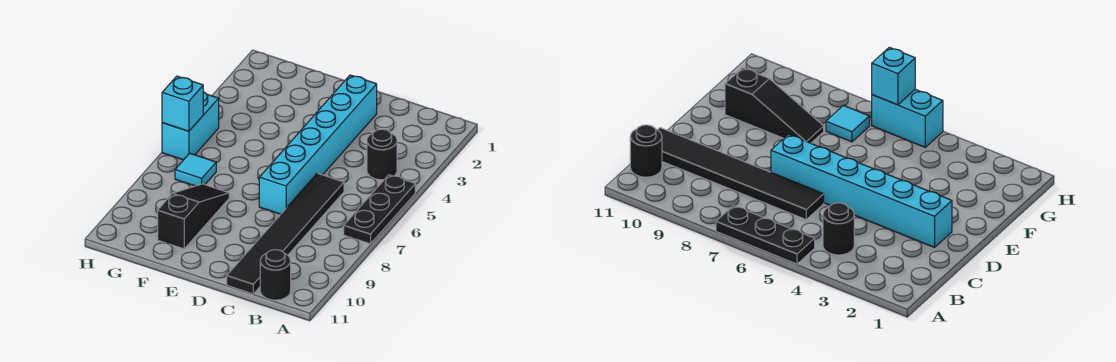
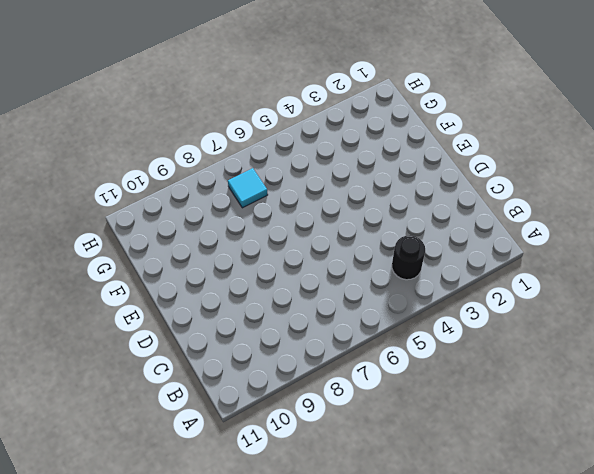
none -> black plate A5:A7 level 1
none -> black round brick B11 level 1

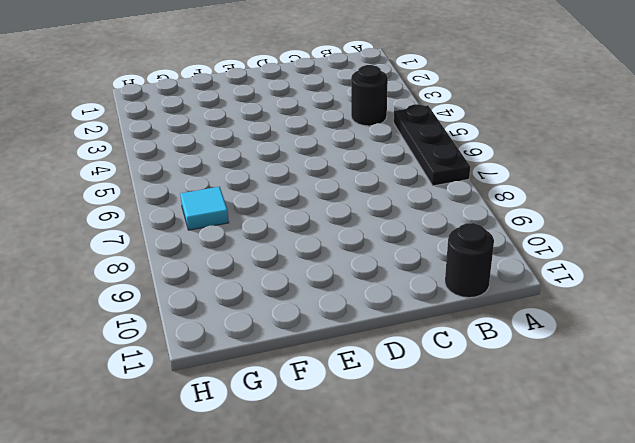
none -> black tile C6:C11 level 1
none -> cyan brick D2:D7 level 1

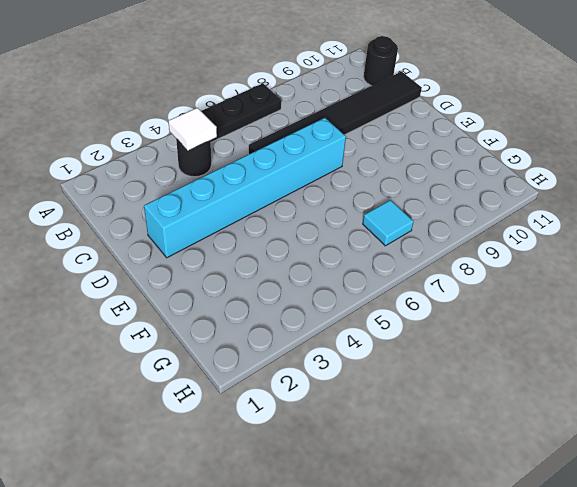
white tile B4 level 2 -> none
none -> black slope F8:F10 level 1 top 10
none -> cyan brick H5:H6 level 1

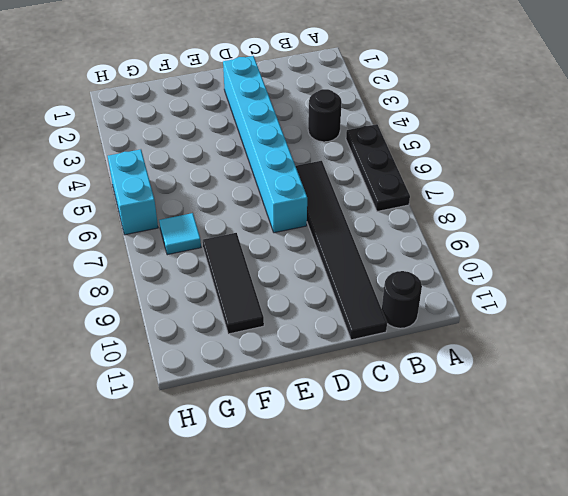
black tile F8:F10 level 1 -> black slope F8:F10 level 1 top 10
none -> cyan brick H6 level 2

